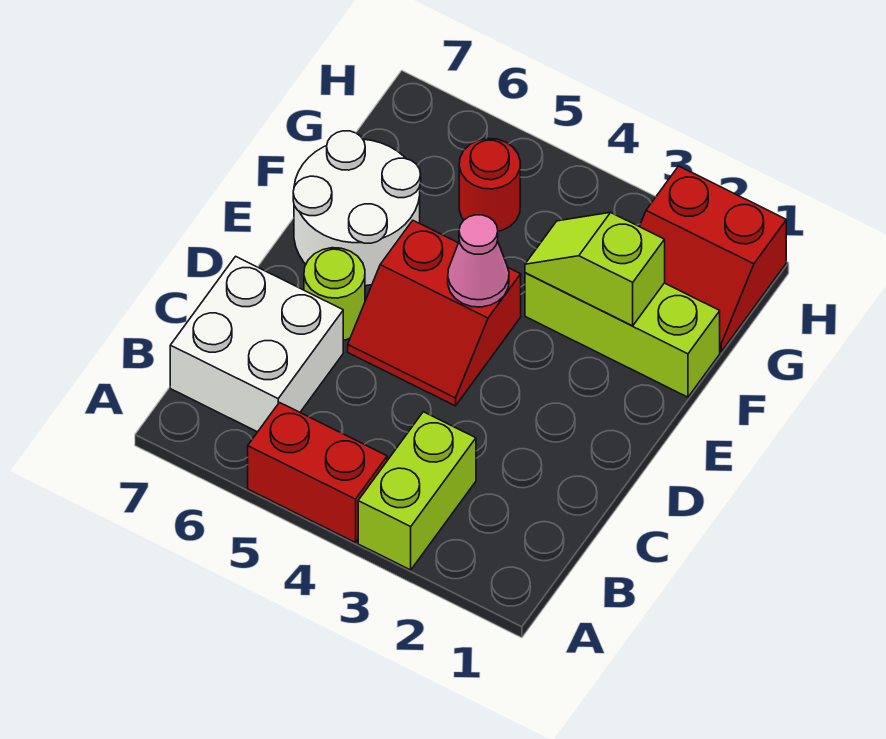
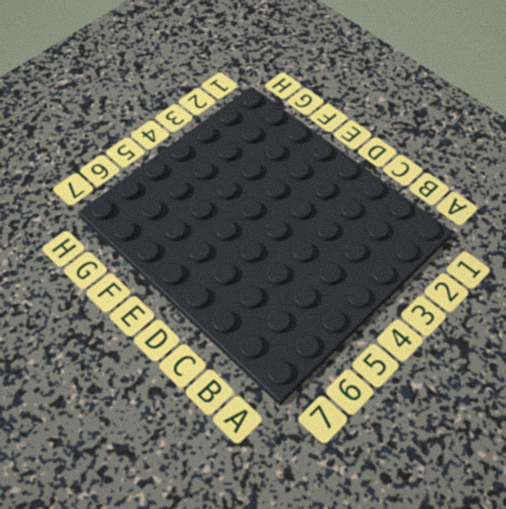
none -> lime brick A3:B3 level 1
none -> red brick A4:A5 level 1

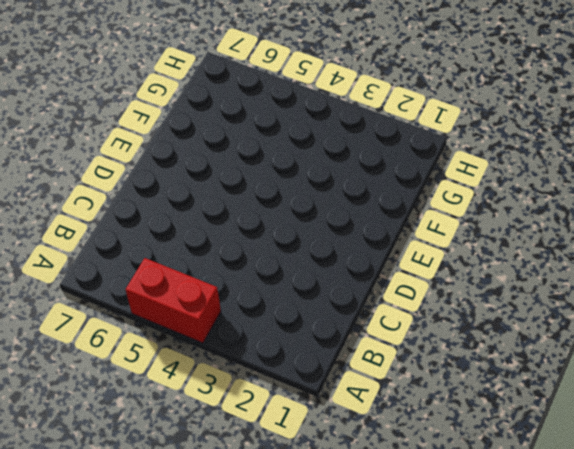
none -> lime brick A3:B3 level 1
none -> white brick B6:C7 level 1

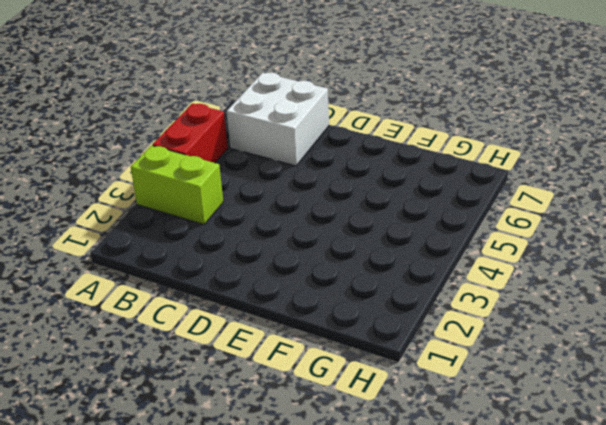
none -> red slope D4:E5 level 1 top E
none -> lime round brick D6 level 1

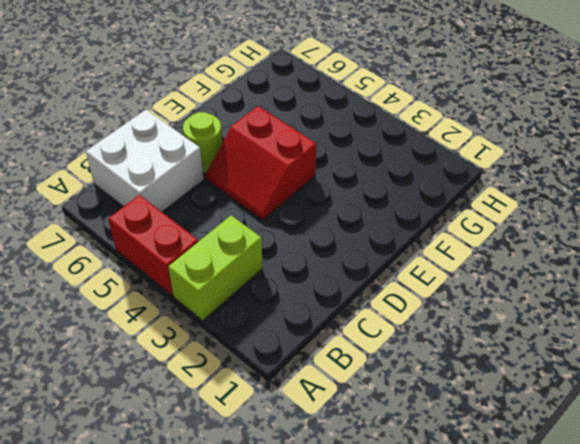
none -> white round brick E6:F7 level 1
none -> lime brick F1:F3 level 1

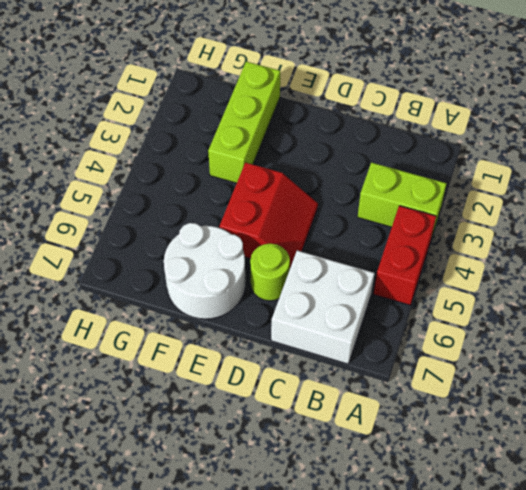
none -> red slope G1:H2 level 1 top H
none -> red round brick G5 level 1

